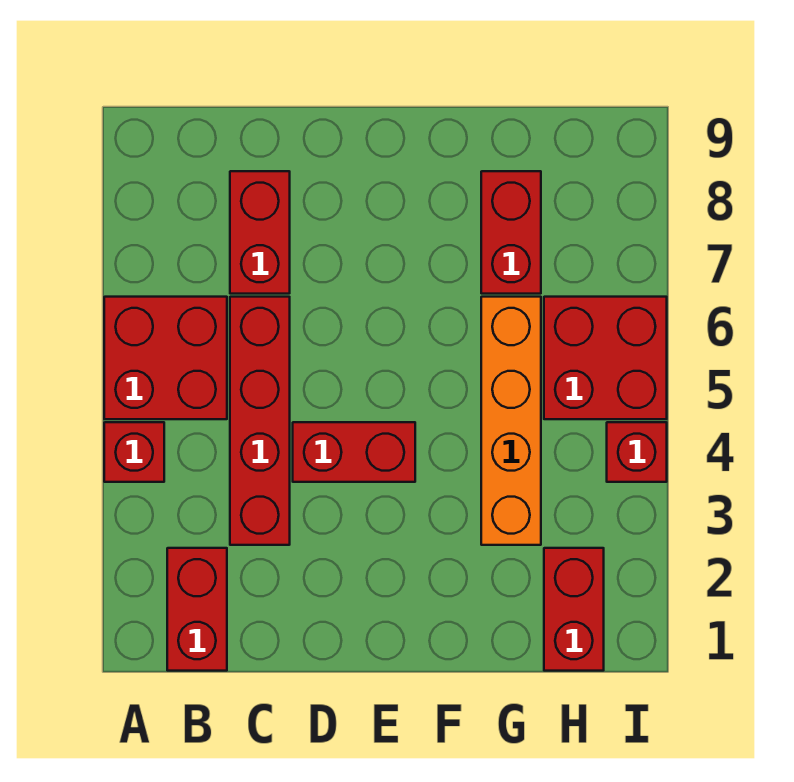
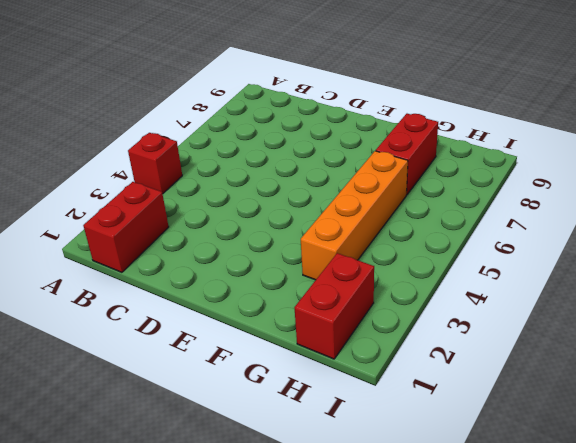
none -> red brick A5:B6 level 1
none -> red brick C3:C6 level 1

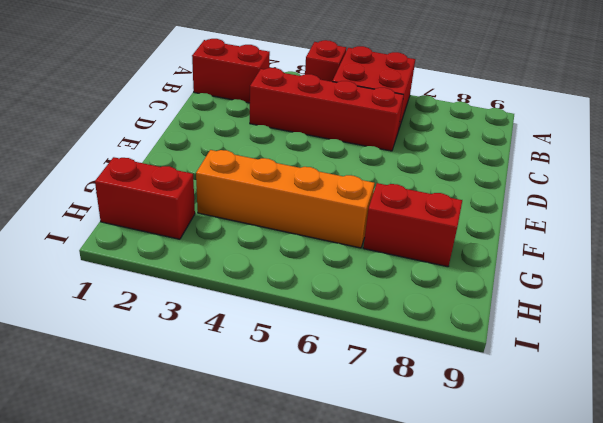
none -> red brick C7:C8 level 1
none -> red brick D4:E4 level 1

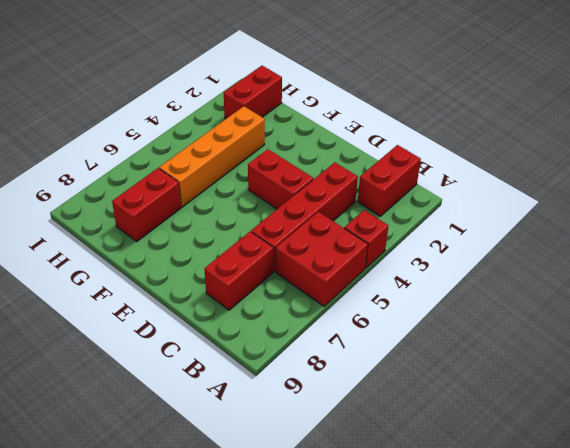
none -> red brick H5:I6 level 1
none -> red brick I4 level 1

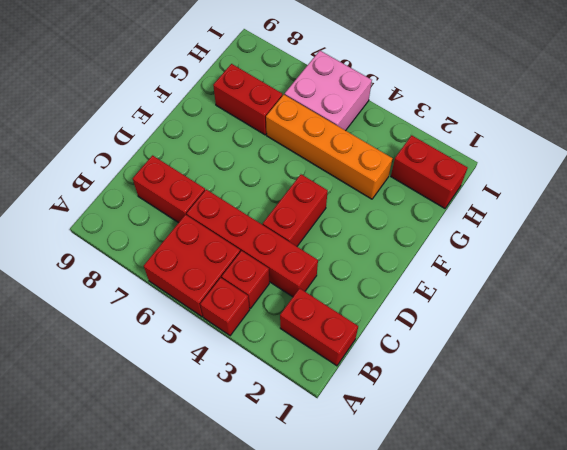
red brick B4 level 1 -> red brick I4 level 1
pink brick H5:I6 level 1 -> red brick H5:I6 level 1

